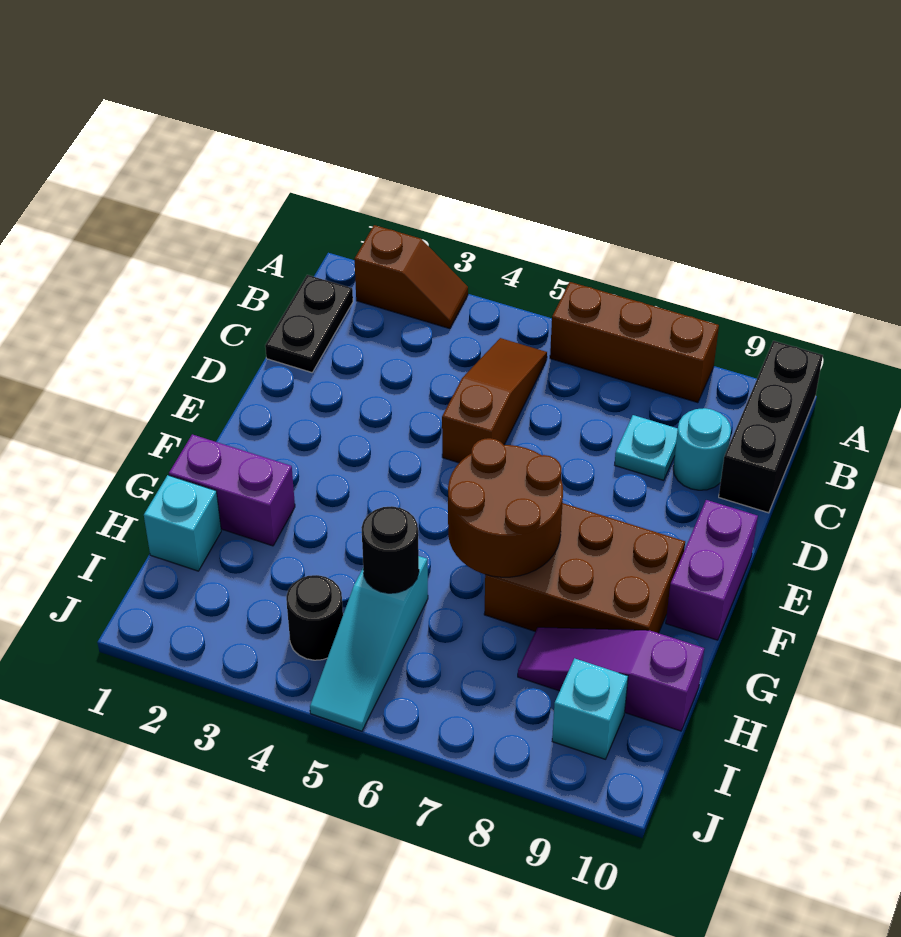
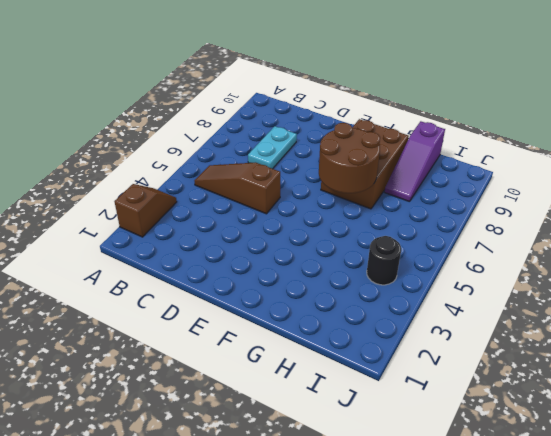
cyan plate C7:C8 level 1 -> cyan plate C8 level 1
none -> brown brick A6:A8 level 1
none -> black brick A10:C10 level 1
none -> black plate B1:C1 level 1

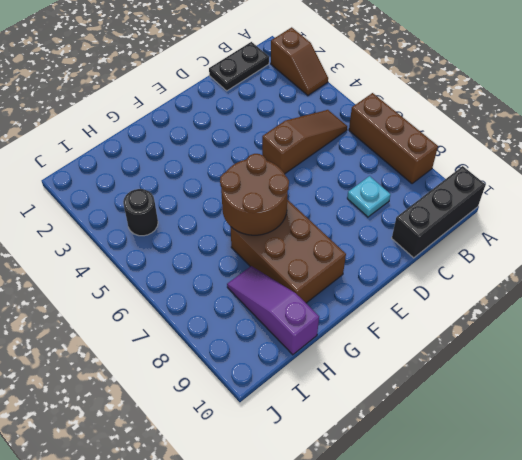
none -> cyan round brick C9 level 1
none -> purple brick E10:F10 level 1
none -> purple brick G1:G2 level 1

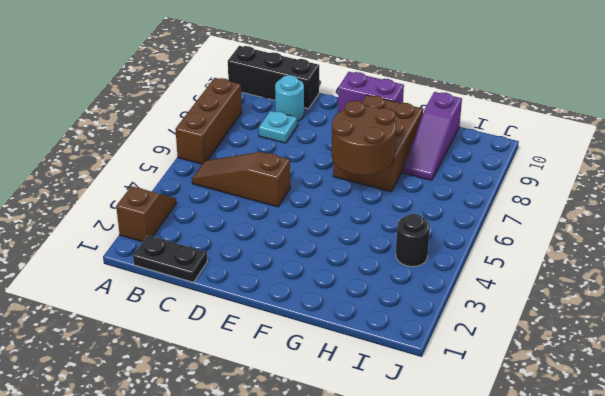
none -> purple brick G1:G2 level 1
none -> cyan brick H1 level 1
none -> cyan slope H5:J5 level 1 top H

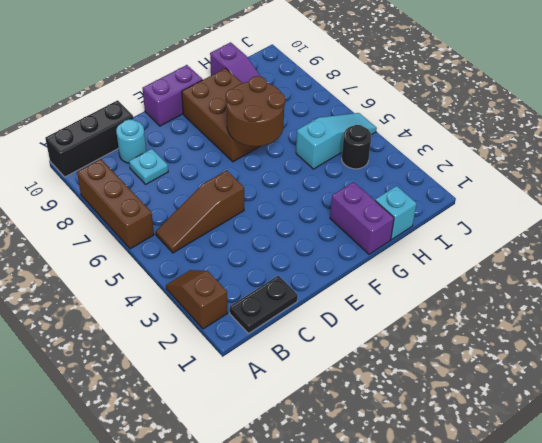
none -> cyan brick I9 level 1
none -> black round brick H5 level 2

